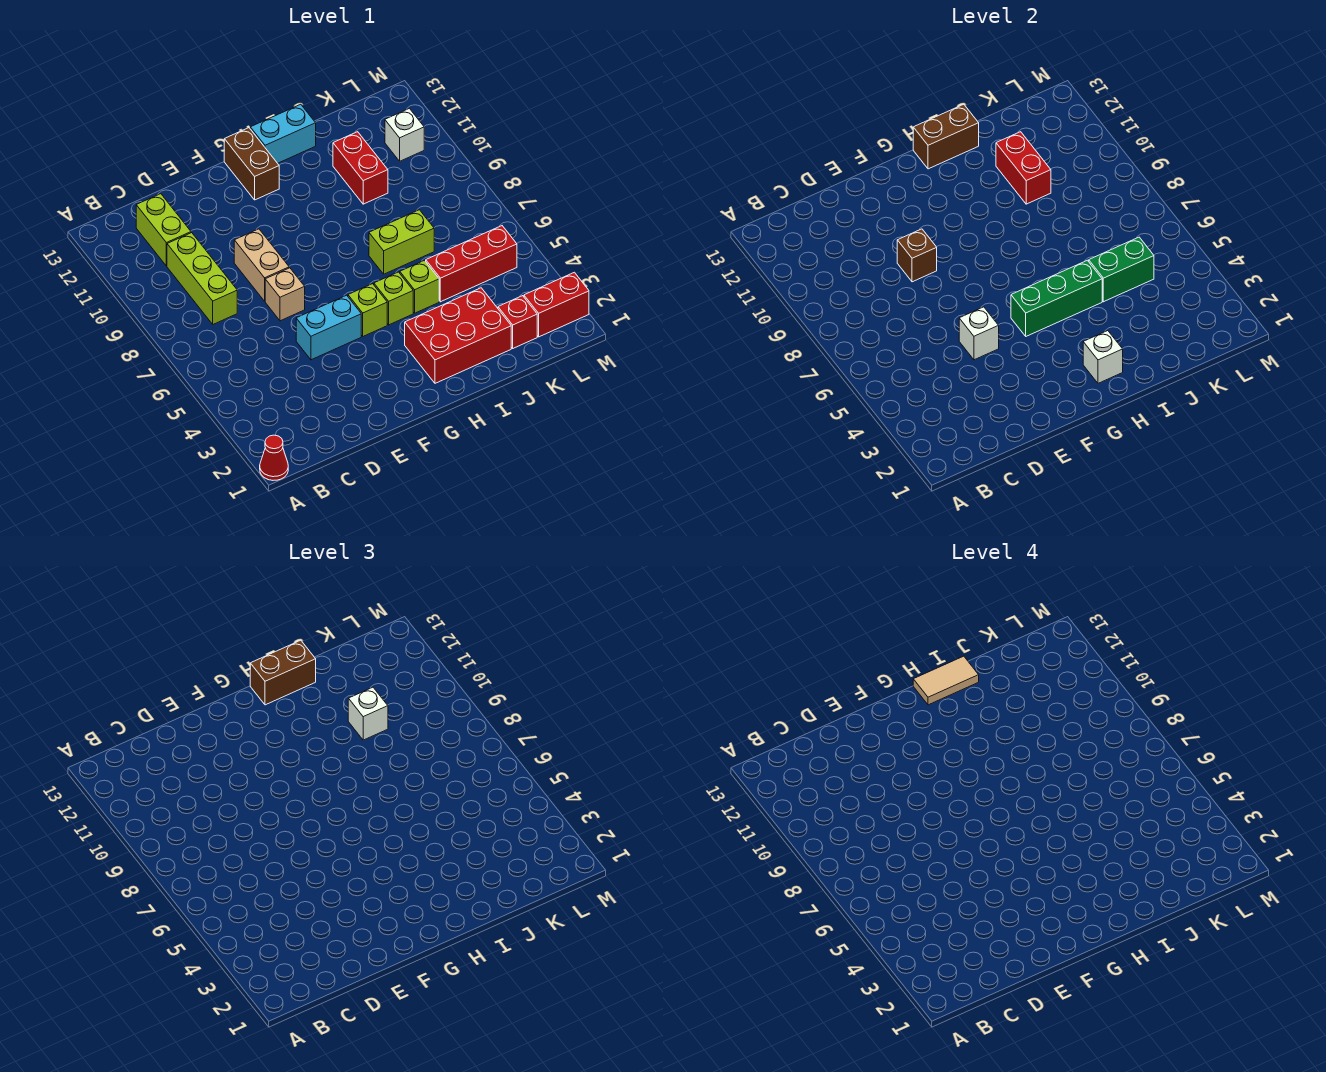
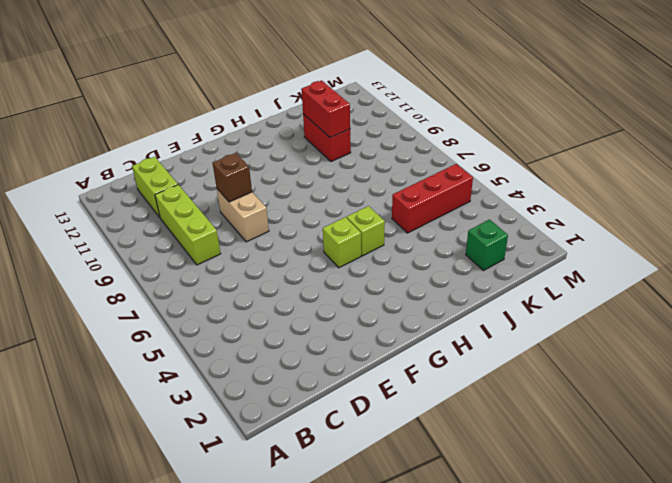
green brick K2 level 1 -> red brick K2 level 1
none -> red cone A1 level 1
none -> cyan brick E5:F5 level 1
none -> tan brick E7 level 1

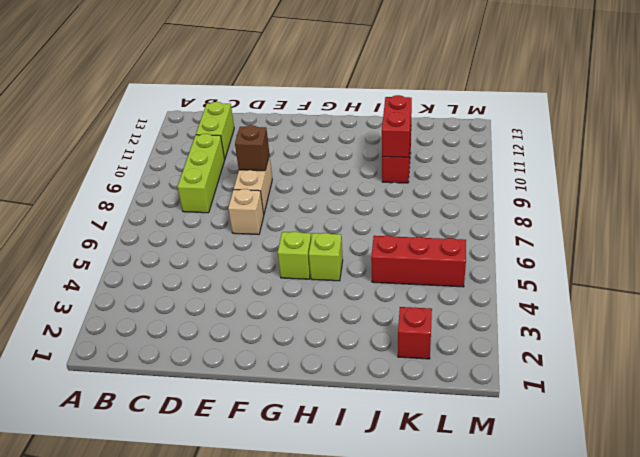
none -> red cone A1 level 1
none -> cyan brick E5:F5 level 1
none -> brown brick G12:G13 level 1

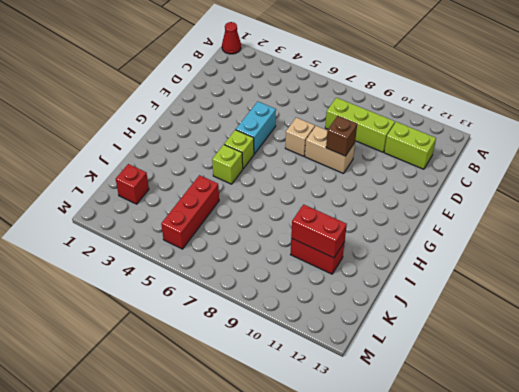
none -> brown brick G12:G13 level 1
none -> red brick H2:J3 level 1
none -> cyan brick H13:I13 level 1

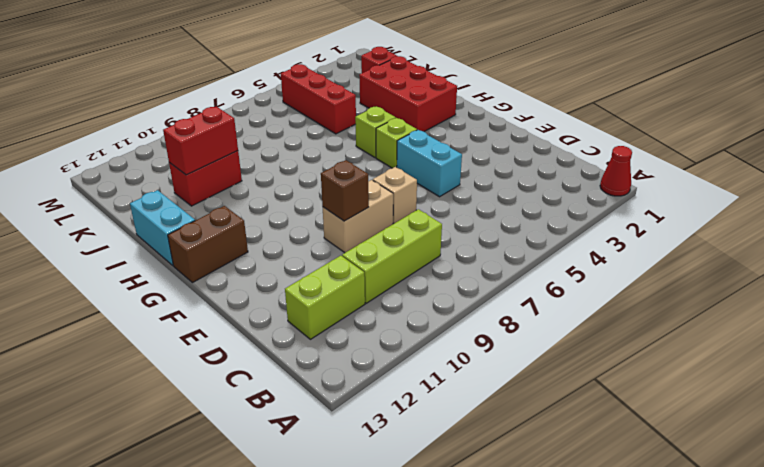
none -> lime brick I5 level 1
none -> lime brick I7:J7 level 1
none -> red brick L2:M2 level 1

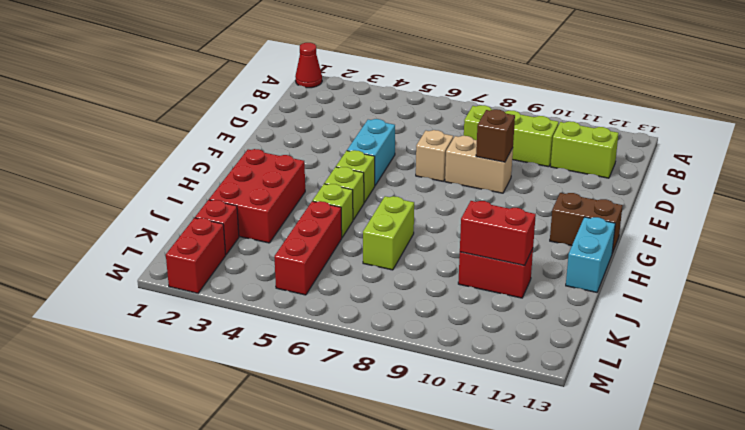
none -> white brick L11 level 1
none -> white brick E5 level 2
none -> green brick G5:I5 level 2

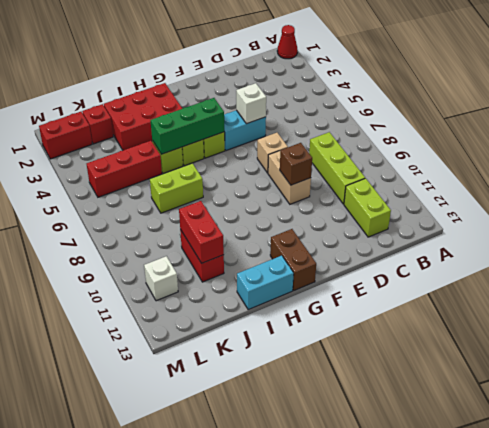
none -> white brick H2 level 2
none -> brown brick H13:I13 level 2
none -> green brick J5:K5 level 2

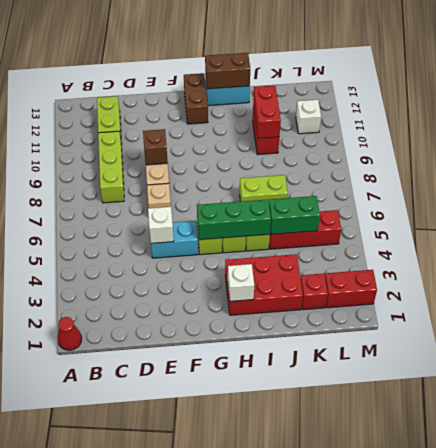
none -> brown brick H13:I13 level 3
none -> white brick J10 level 3
none -> tan tile H13:I13 level 4

